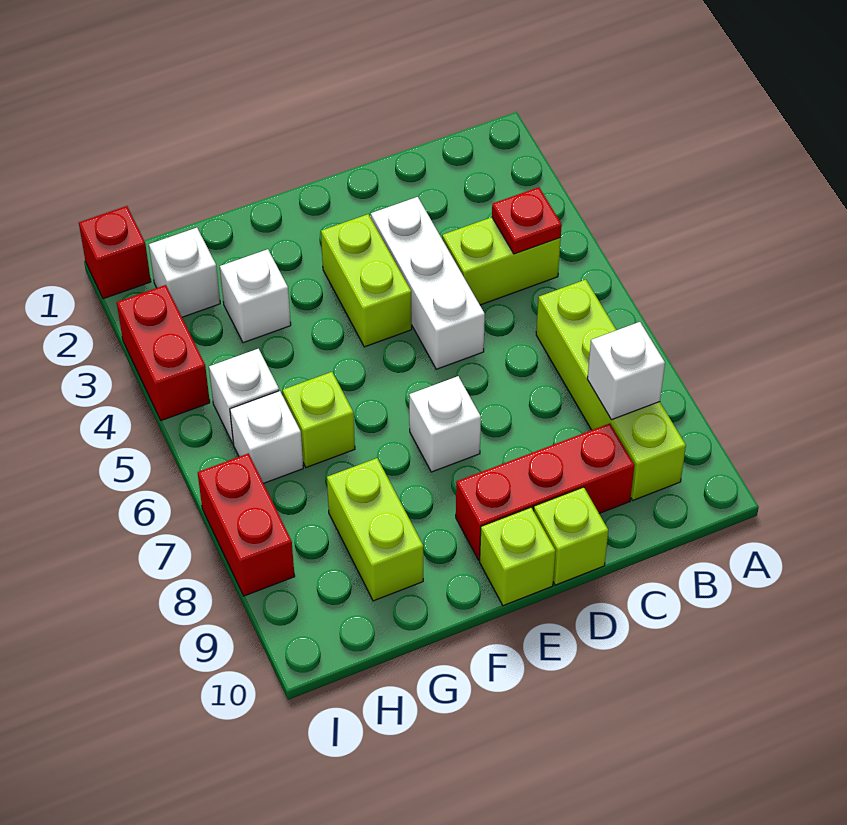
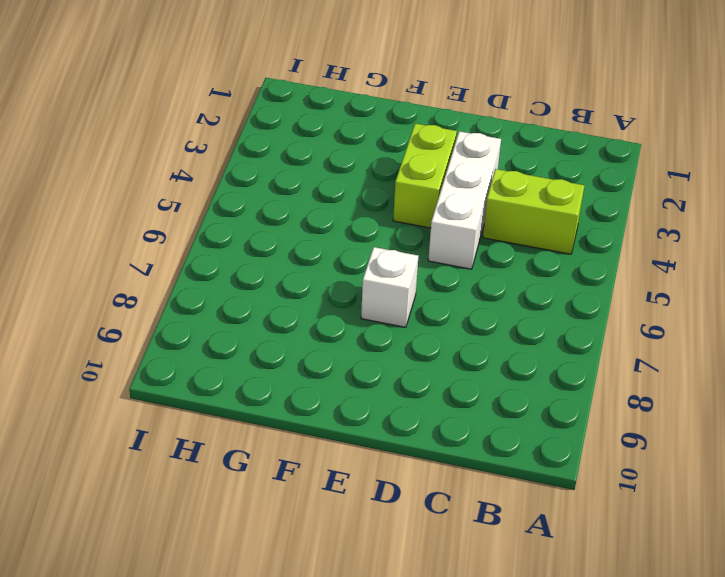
none -> lime brick B6:B9 level 1
none -> red brick C9:E9 level 1
none -> lime brick D10 level 1

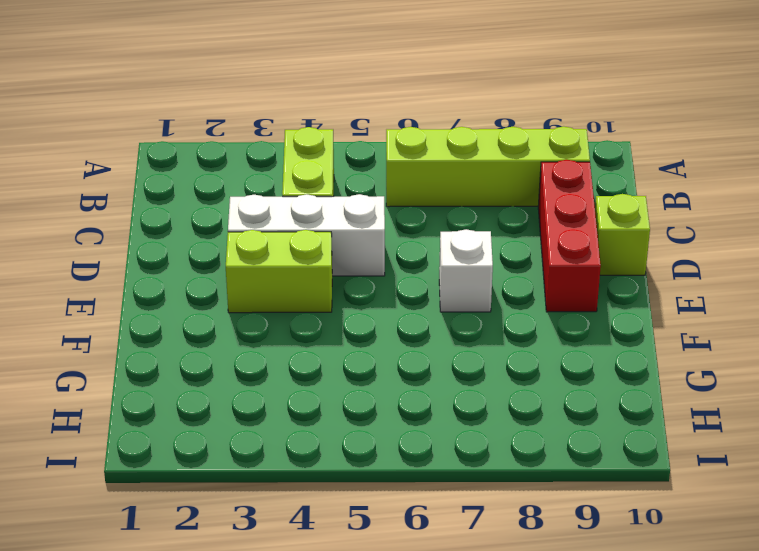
none -> lime brick E10 level 1
none -> white brick G3 level 1
none -> lime brick G6 level 1

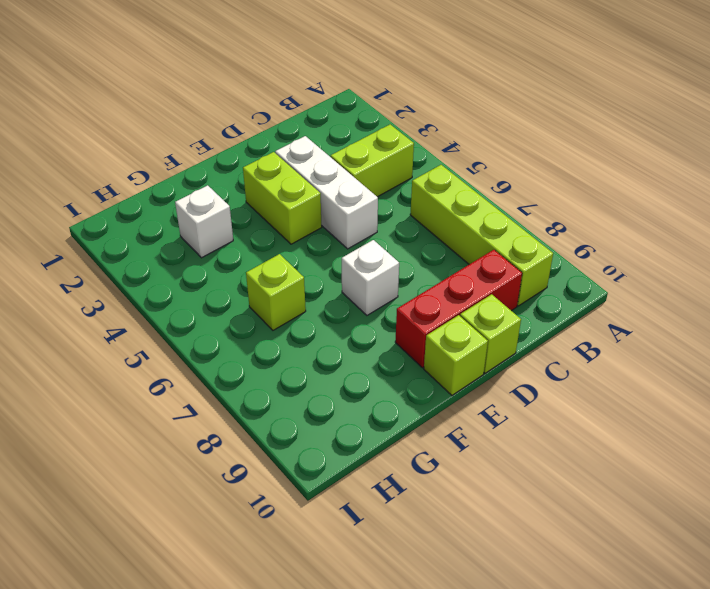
none -> lime brick G8:G9 level 1
none -> white brick H2 level 1
none -> white brick H5 level 1

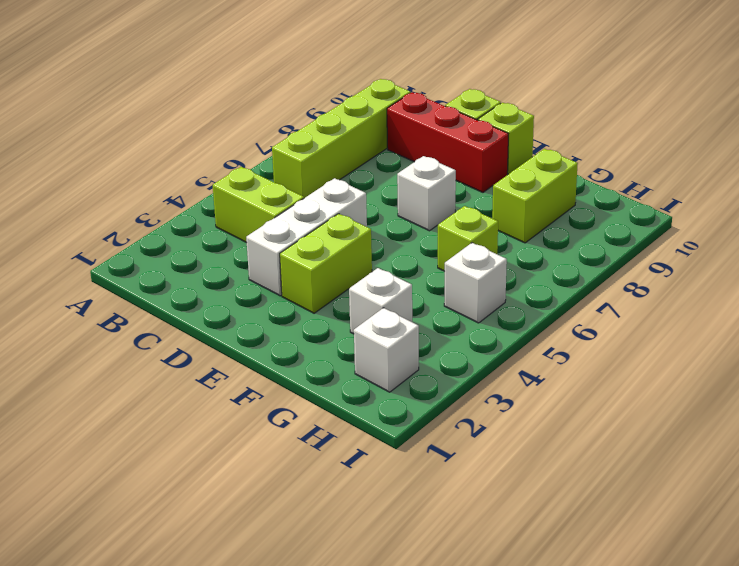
none -> white brick H6 level 1
none -> red brick I1 level 1
none -> red brick I3:I4 level 1

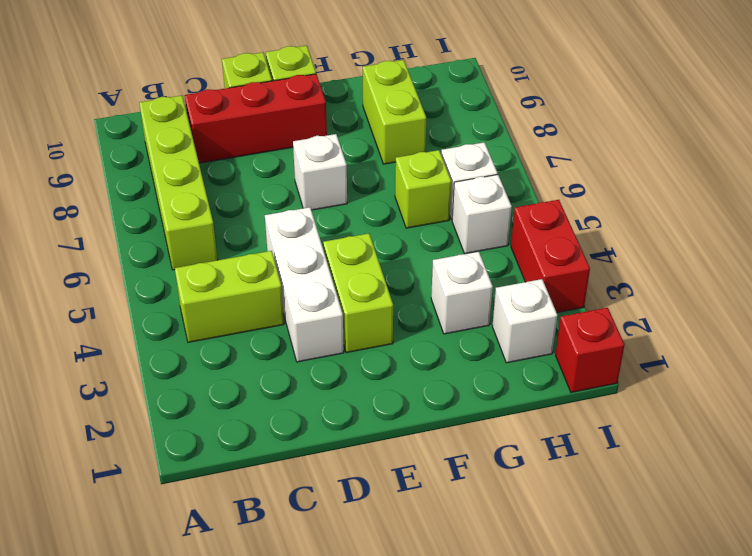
none -> red brick I7:I8 level 1
none -> red plate B4 level 2
none -> white brick B8 level 2

